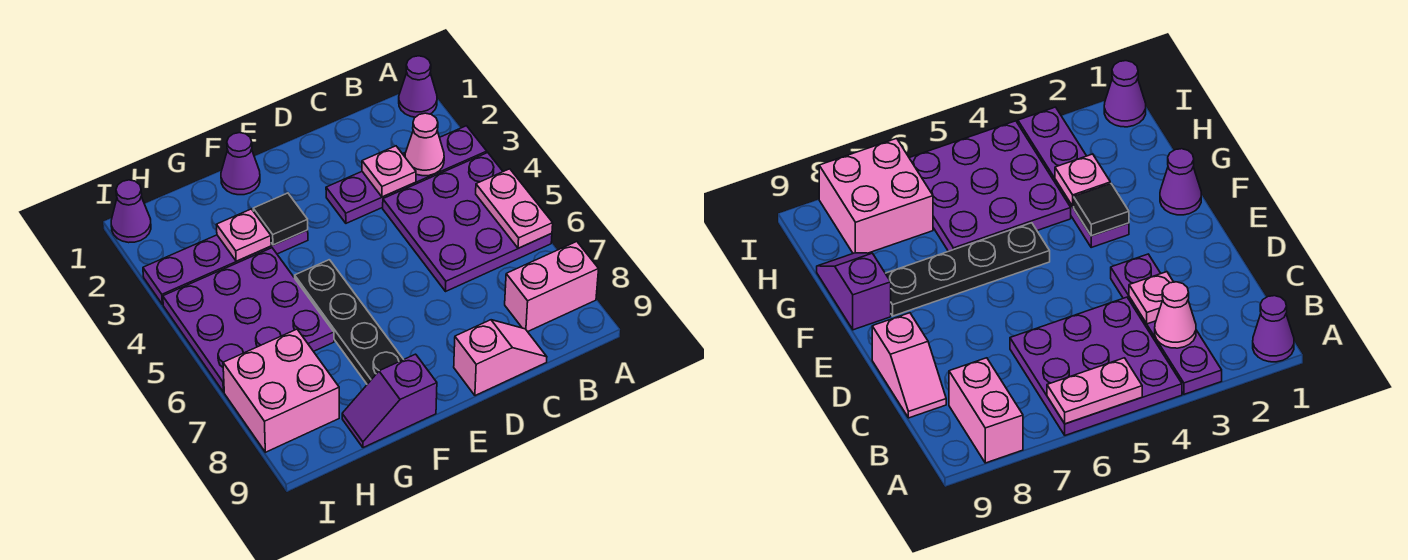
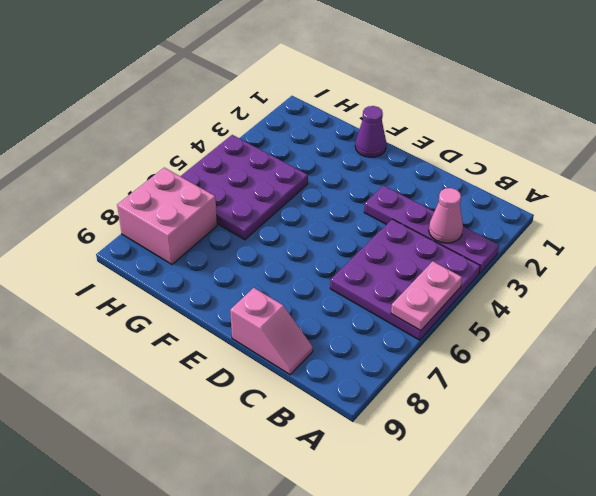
none -> purple cone A1 level 1
none -> pink brick A8:B8 level 1
none -> purple plate F3:I3 level 1

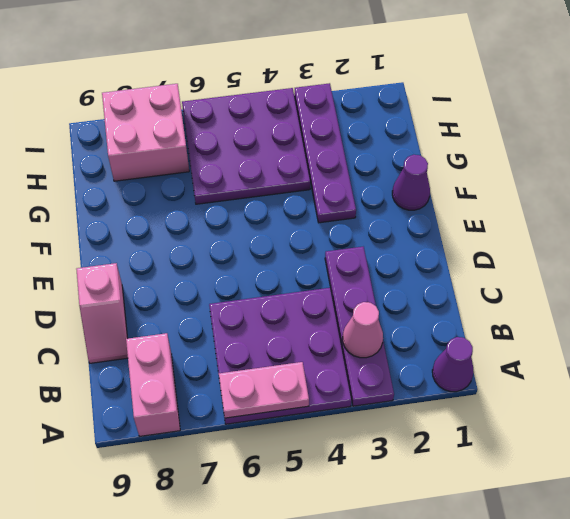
none -> black plate F5:F8 level 1
none -> purple slope F9:G9 level 1 top F
none -> purple cone I1 level 1

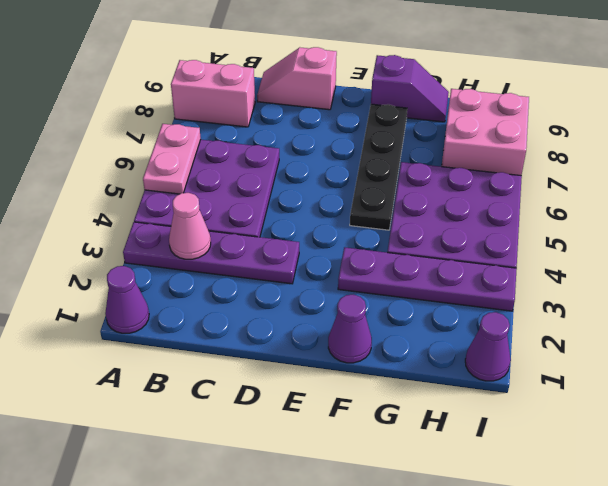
none -> pink plate C3 level 2
none -> black tile F3 level 2
none -> pink plate G3 level 2

